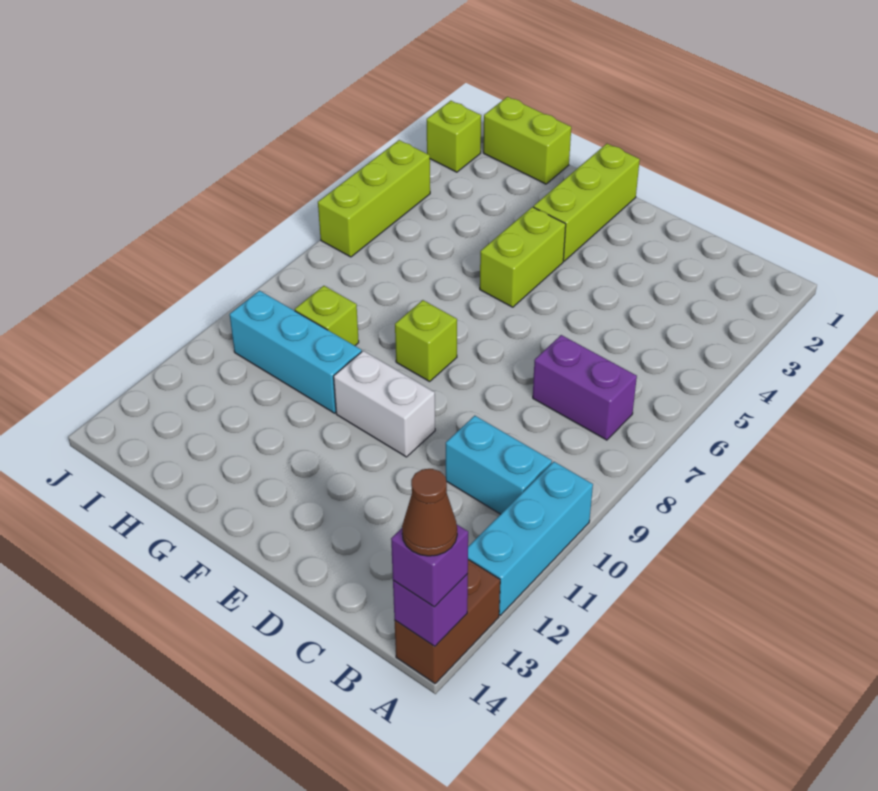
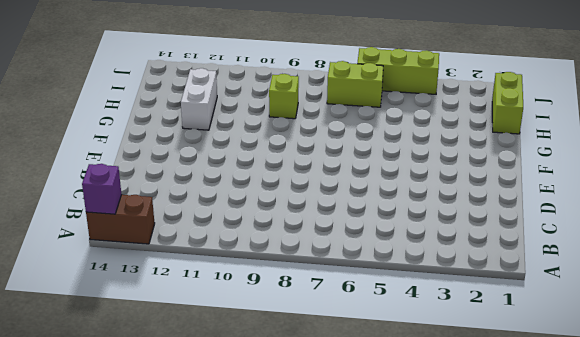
white brick G12:H12 level 1 -> white brick E10:F10 level 1
lime brick I6:I7 level 1 -> lime brick F4:F5 level 1
none -> cyan brick A10:A12 level 1
none -> purple brick B7:C7 level 1
none -> cyan brick B10:C10 level 1

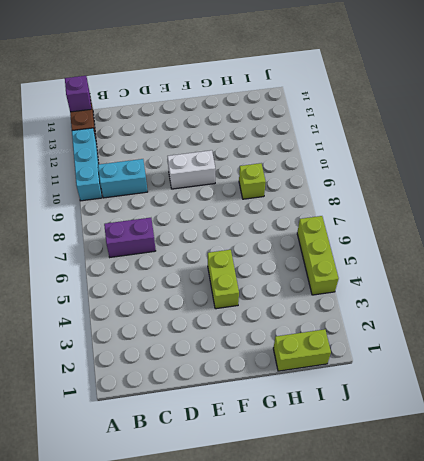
none -> lime brick F1:F3 level 1
none -> lime brick F8 level 1
none -> cyan brick G10:I10 level 1

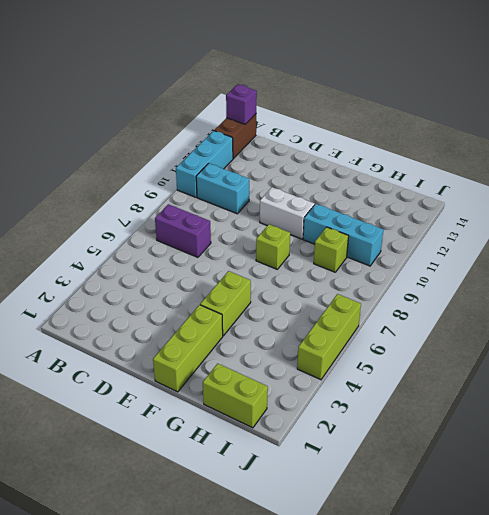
none -> lime brick J2 level 1
none -> purple brick A14 level 3
none -> brown cone A14 level 4

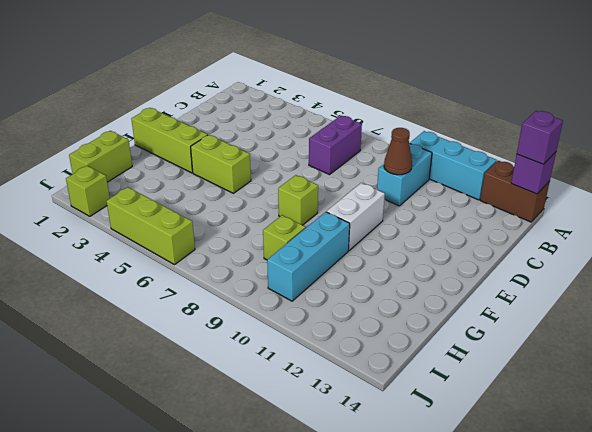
brown cone C10 level 2 -> brown cone A14 level 4

